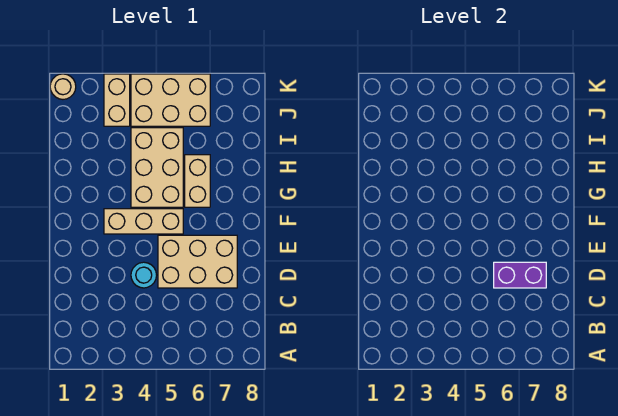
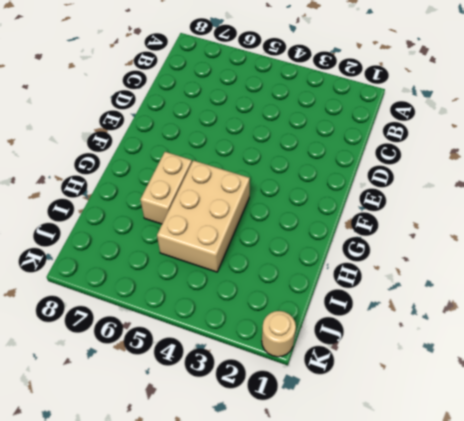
none -> cyan round brick D4 level 1
none -> tan brick D5:E7 level 1

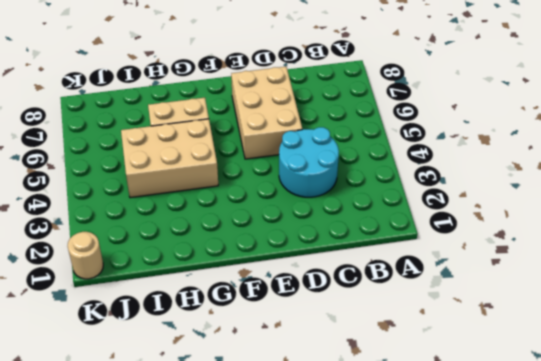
cyan round brick C3:D4 level 1 -> cyan round brick D4 level 1
none -> tan brick F3:F5 level 1
none -> tan brick J3:K3 level 1

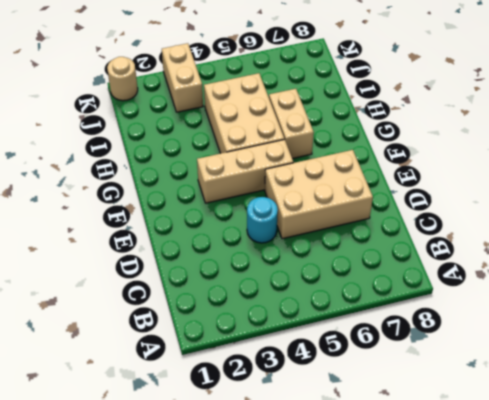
none -> tan brick J4:K6 level 1
none -> purple brick D6:D7 level 2

